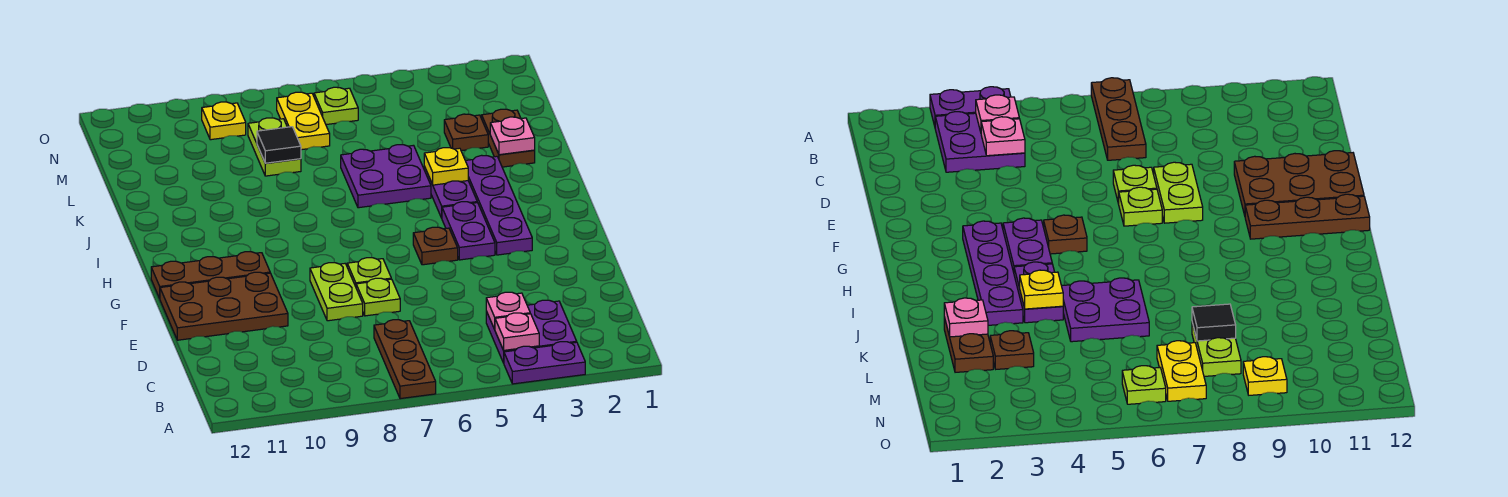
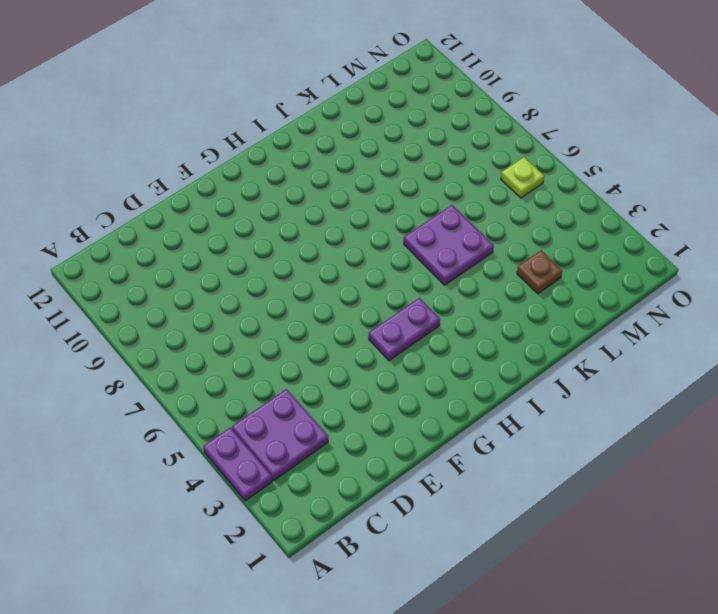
none -> brown plate A7:C7 level 1
none -> lime plate E7 level 1
none -> lime plate E8:F8 level 1

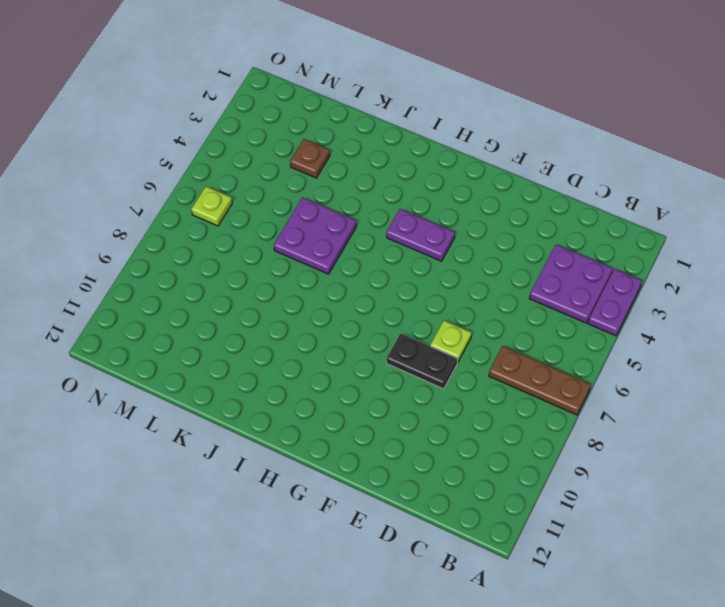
black plate E8:F8 level 1 -> lime plate E8:F8 level 1
none -> brown plate E10:F12 level 1
none -> lime plate F7 level 1
none -> purple plate G3:J3 level 1

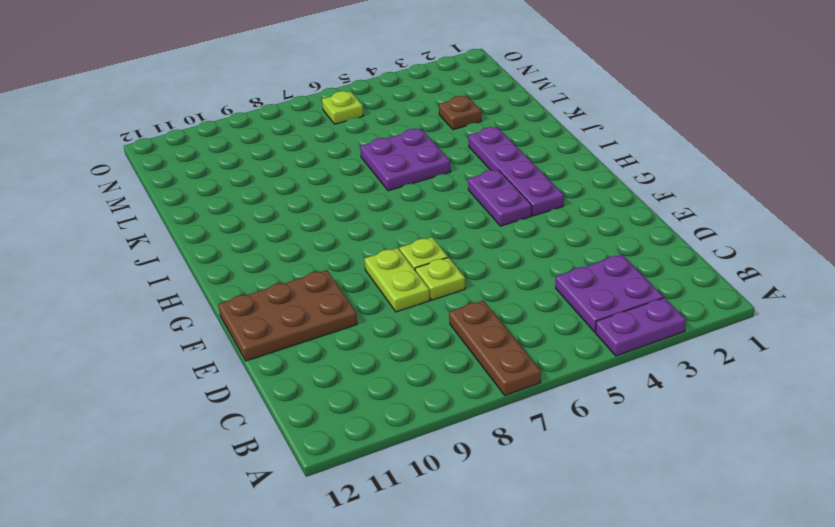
none -> brown plate G5 level 1
none -> brown plate G10:G12 level 1
none -> purple plate I4:J4 level 1

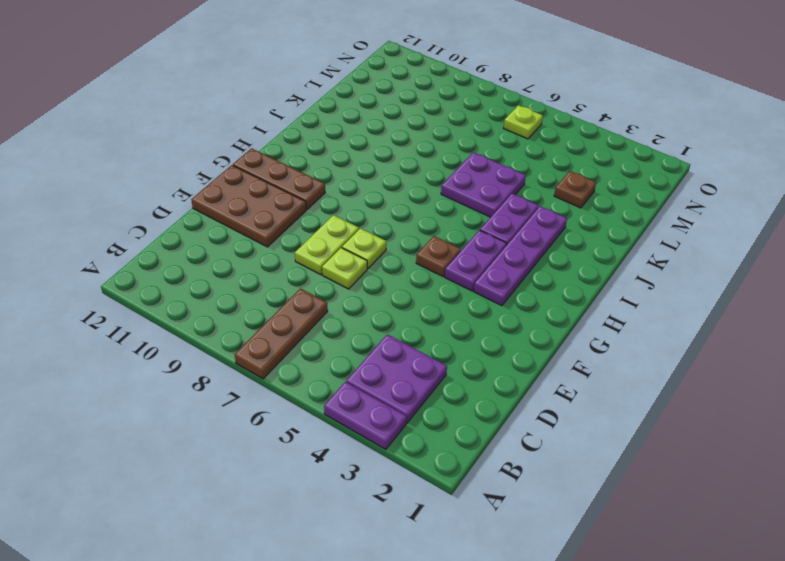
none -> brown plate K2:L2 level 1
none -> lime plate L8:M8 level 1
none -> yellow plate M7:N7 level 1

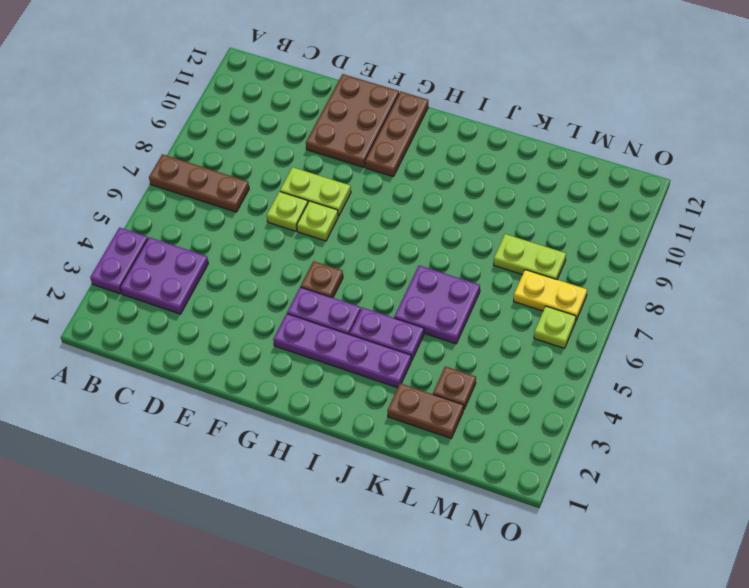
none -> yellow plate N9 level 1
none -> pink plate B4 level 2
none -> pink plate C4 level 2

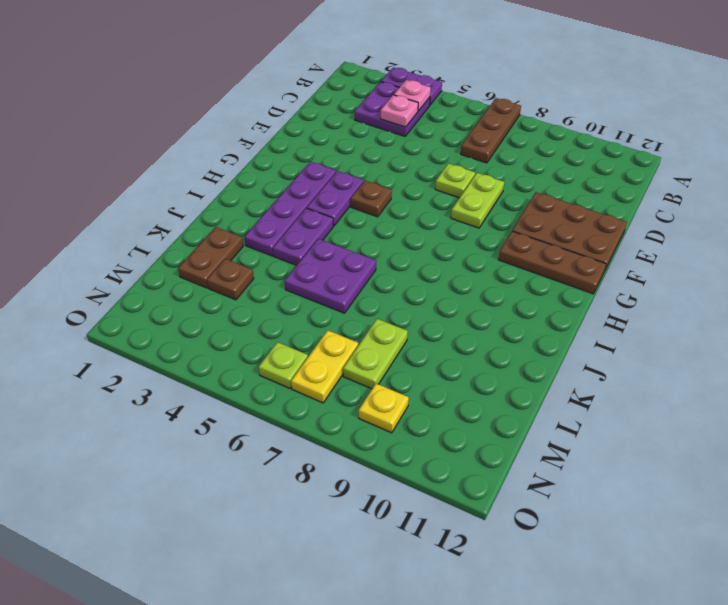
none -> lime plate F7 level 1
none -> yellow plate J4 level 2
none -> pink plate K2 level 2

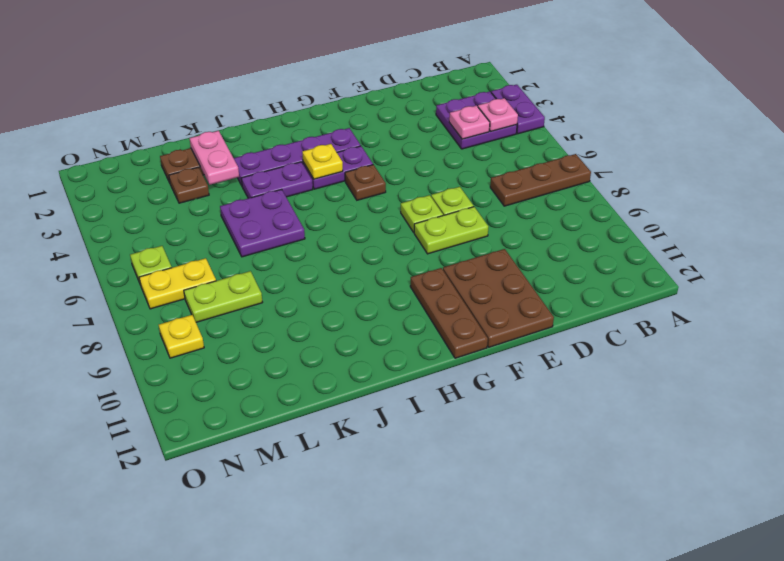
yellow plate H4 level 2 -> yellow plate J4 level 2
pink plate K2:K3 level 2 -> pink plate K2 level 2
none -> black tile L8 level 2

